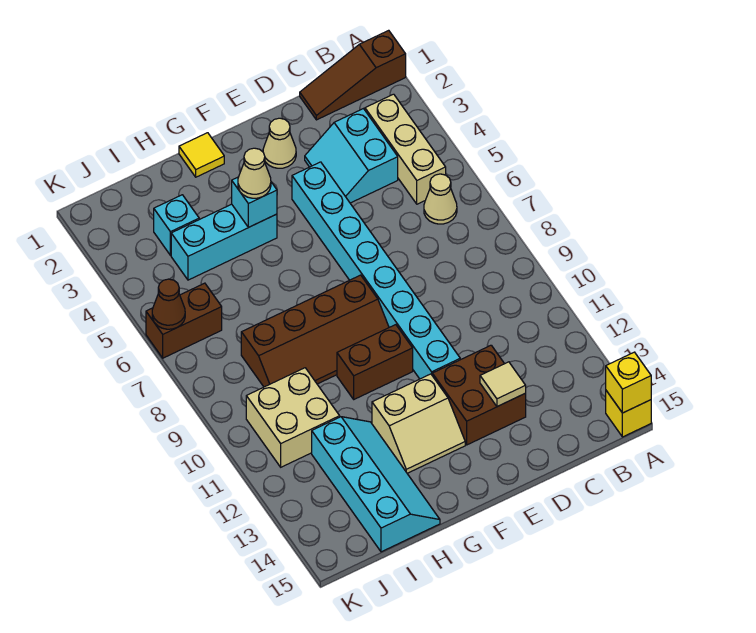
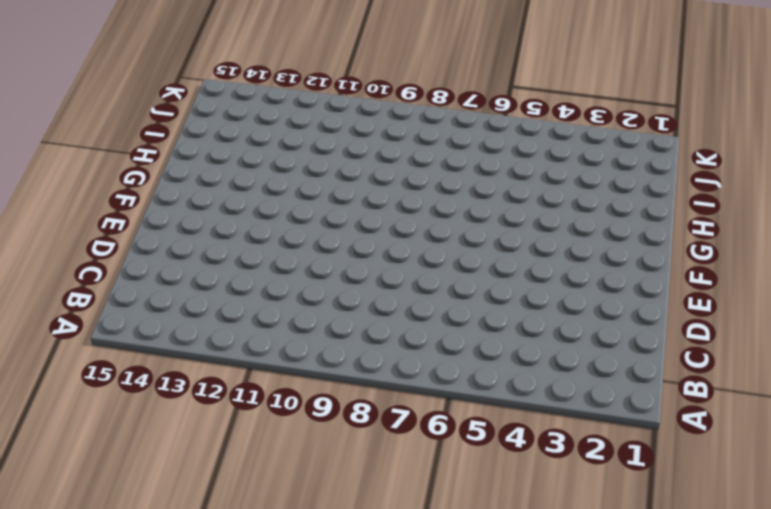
none -> brown slope A1:C1 level 1 top A
none -> yellow brick A15 level 1
none -> tan brick B3:B5 level 1

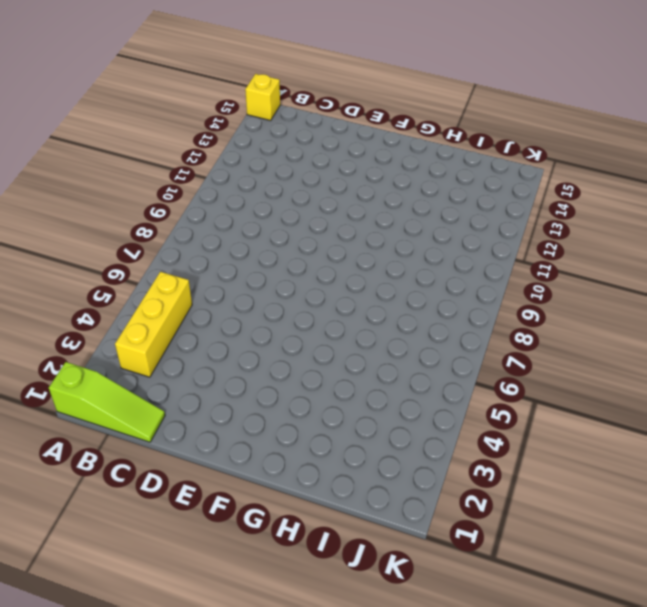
lime slope A1:C1 level 1 top A -> brown slope A1:C1 level 1 top A
yellow brick B3:B5 level 1 -> tan brick B3:B5 level 1
none -> tan cone B6 level 1
none -> cyan slope C3:D4 level 1 top C
none -> brown brick D12:E13 level 1

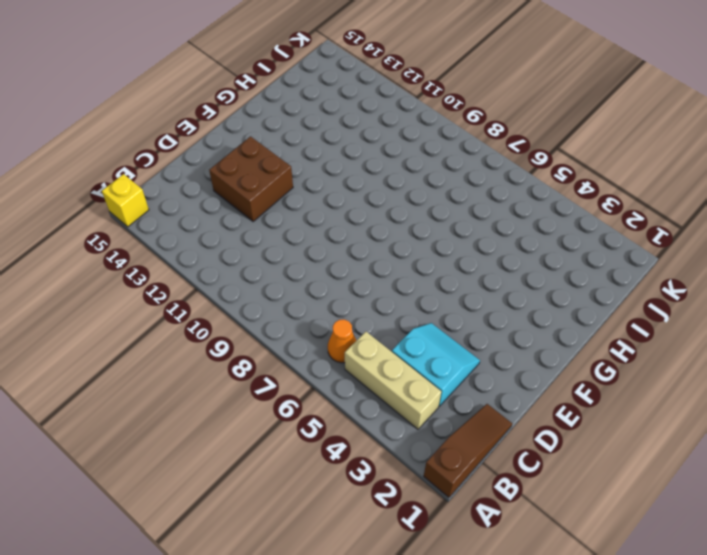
orange cone B6 level 1 -> tan cone B6 level 1
none -> tan cone E2 level 1
none -> cyan brick E4:E11 level 1
none -> brown slope F8:I9 level 1 top 8

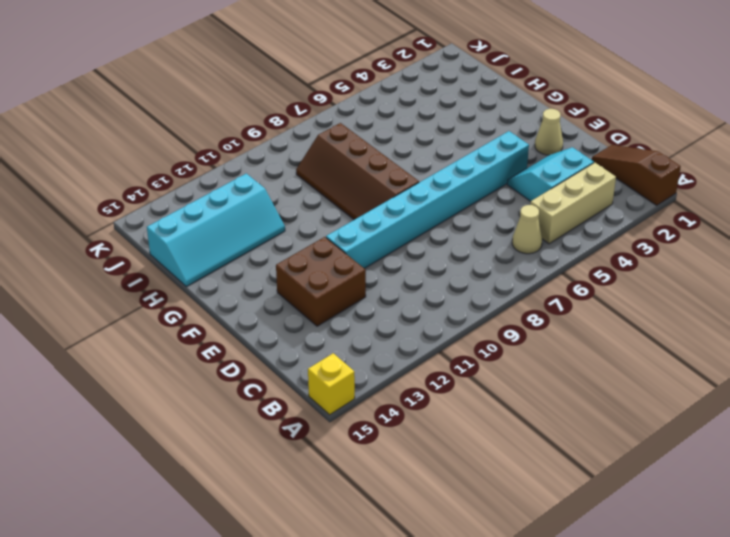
none -> brown brick F10:G10 level 1
none -> tan slope F12:G13 level 1 top 12
none -> yellow tile G1 level 1

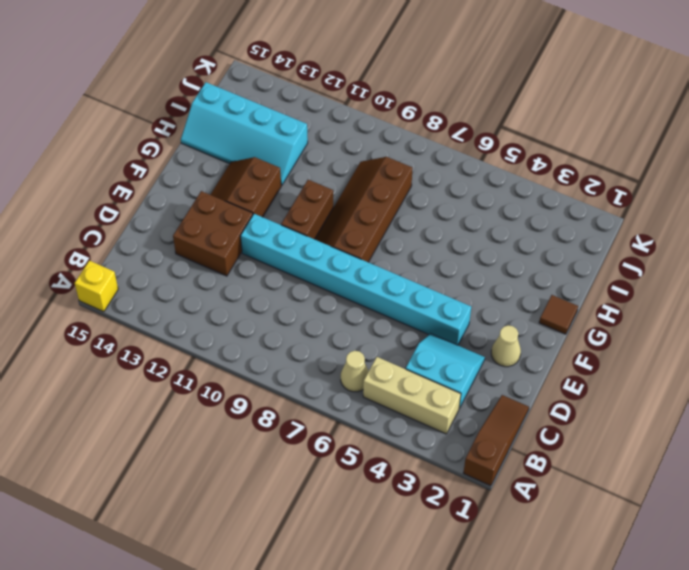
brown slope F12:G13 level 1 top 12 -> tan slope F12:G13 level 1 top 12
brown tile G1 level 1 -> yellow tile G1 level 1
none -> cyan brick G4:I4 level 1
none -> cyan brick I3 level 1
none -> tan brick I10:J11 level 1

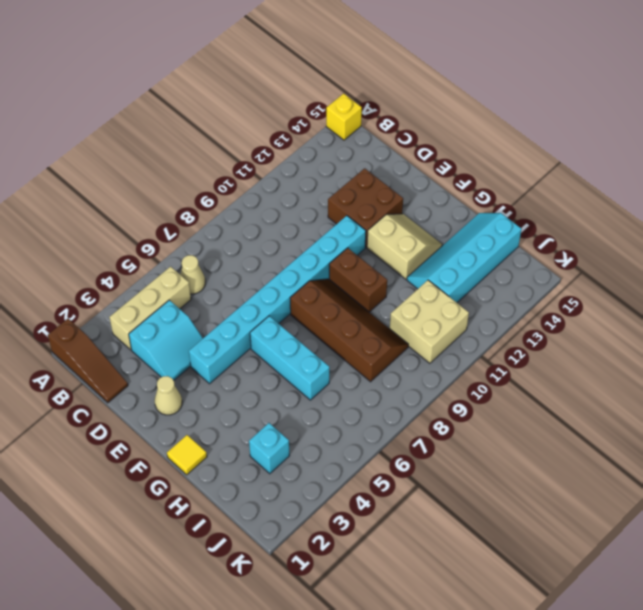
cyan brick F6:H6 level 1 -> cyan brick G4:I4 level 1
none -> brown brick J6:K6 level 1
none -> yellow brick A15 level 2
none -> tan tile D13 level 2

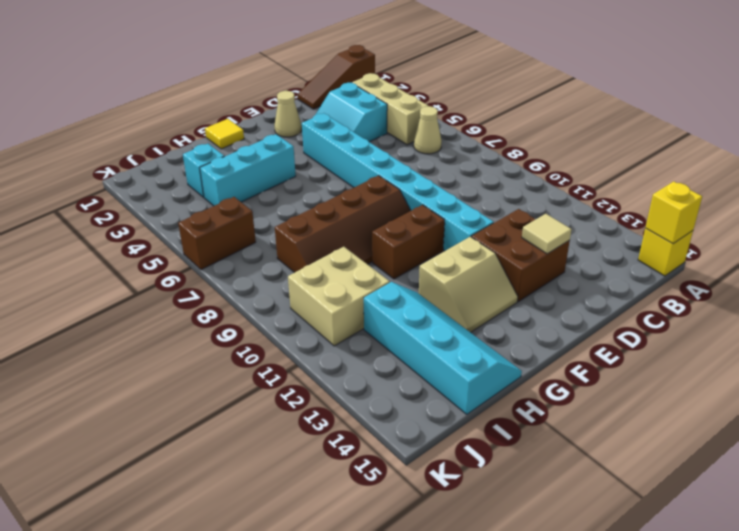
none -> cyan brick G4 level 2
none -> brown cone K6 level 2
none -> tan cone G4 level 3

